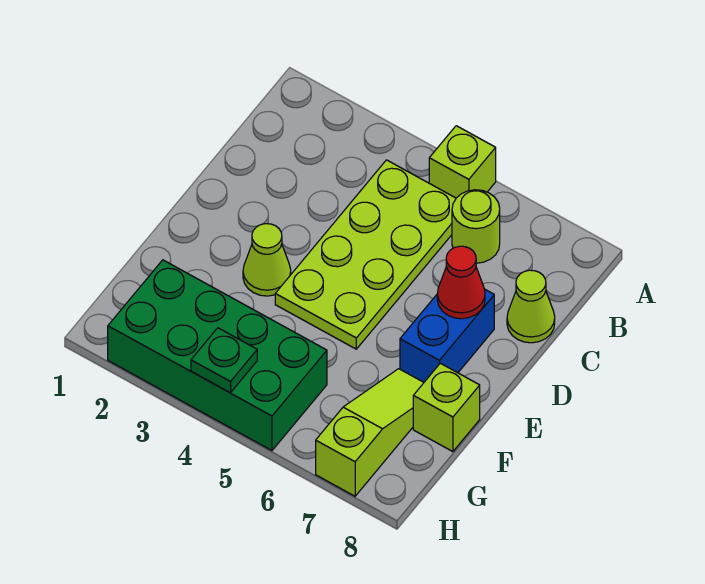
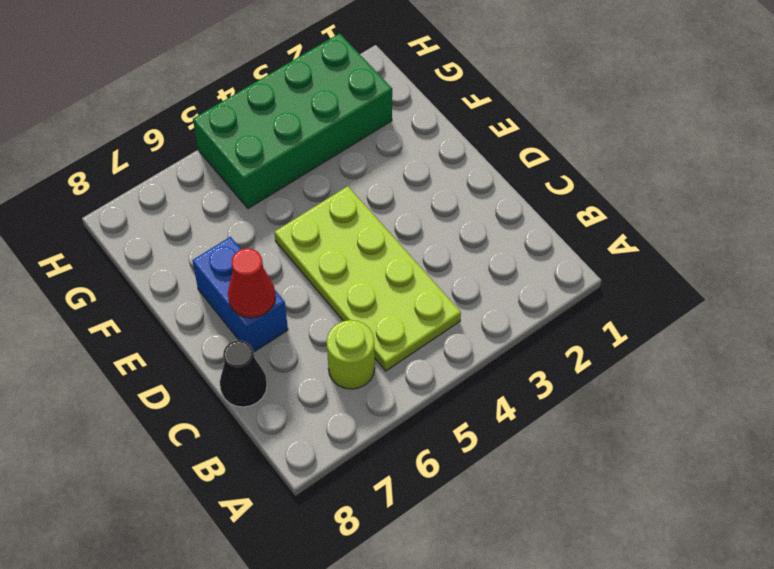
black cone C8 level 1 -> lime cone C8 level 1
none -> lime brick A5 level 1
none -> lime cone E3 level 1

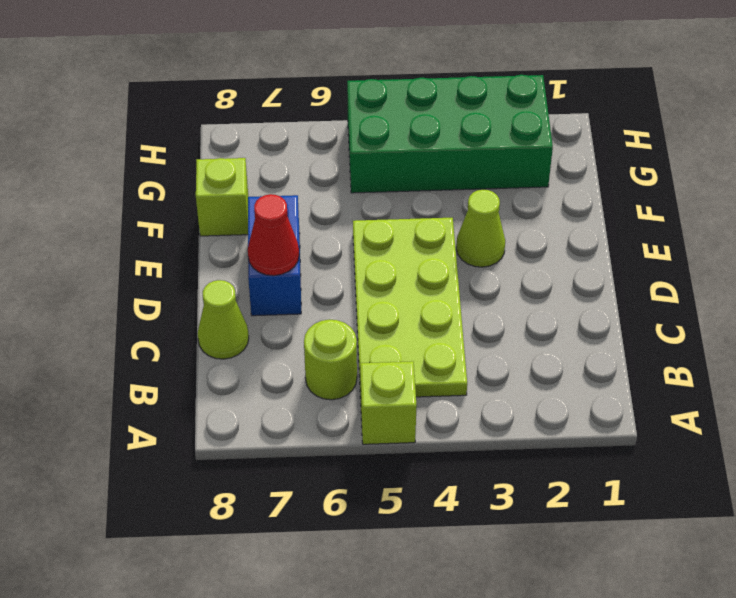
none -> lime slope F7:H7 level 1 top H
none -> green plate H4 level 2

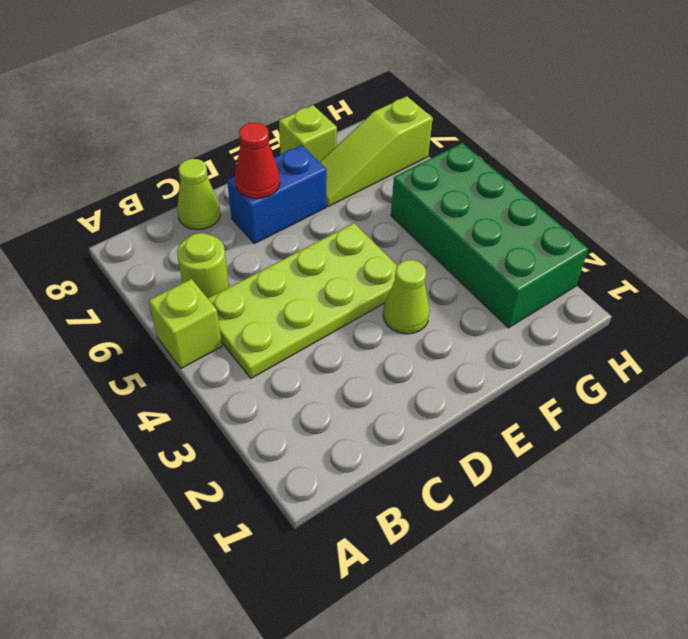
none -> green plate H4 level 2

